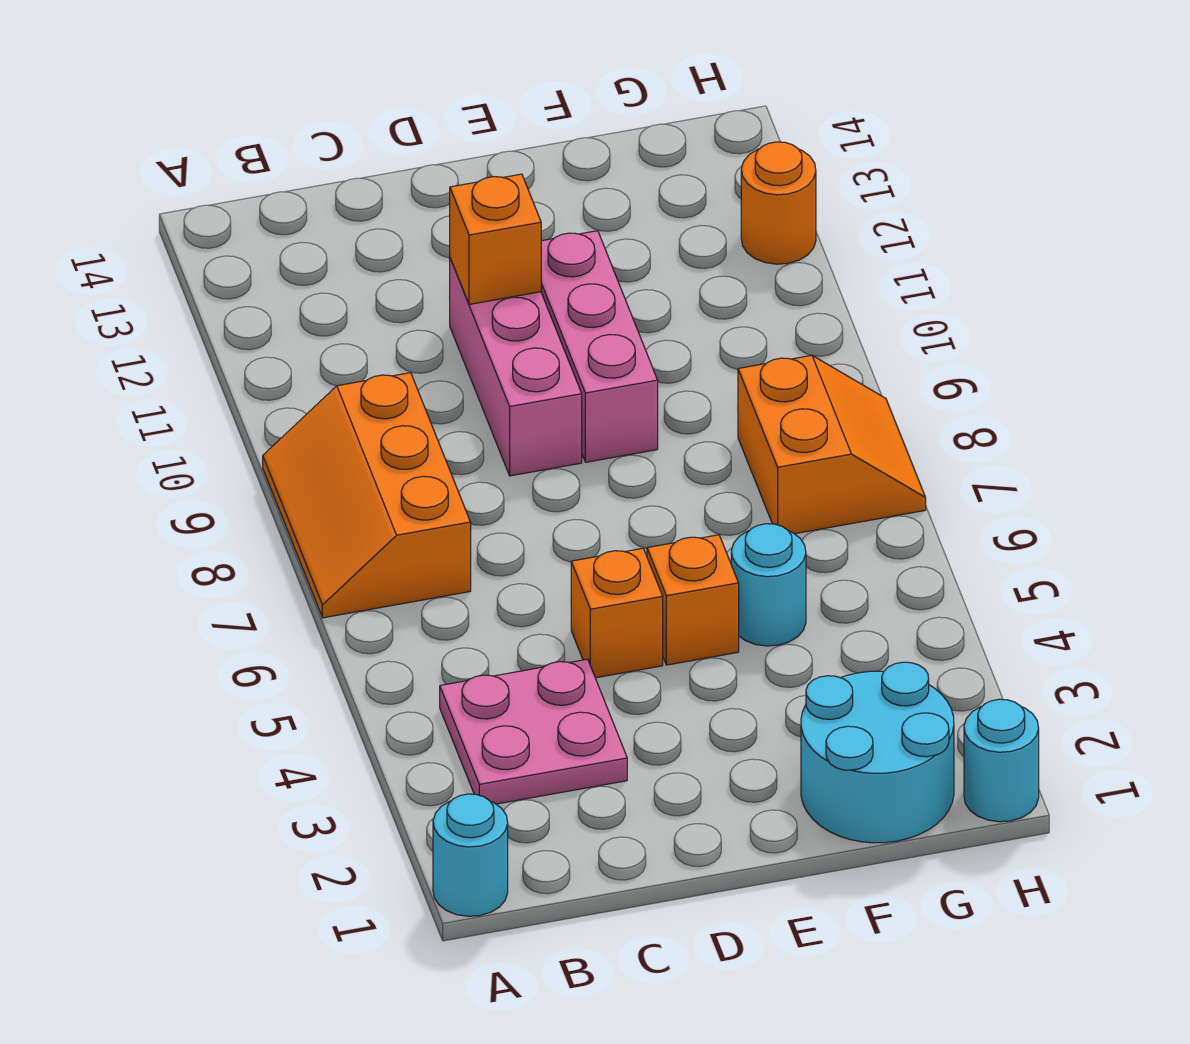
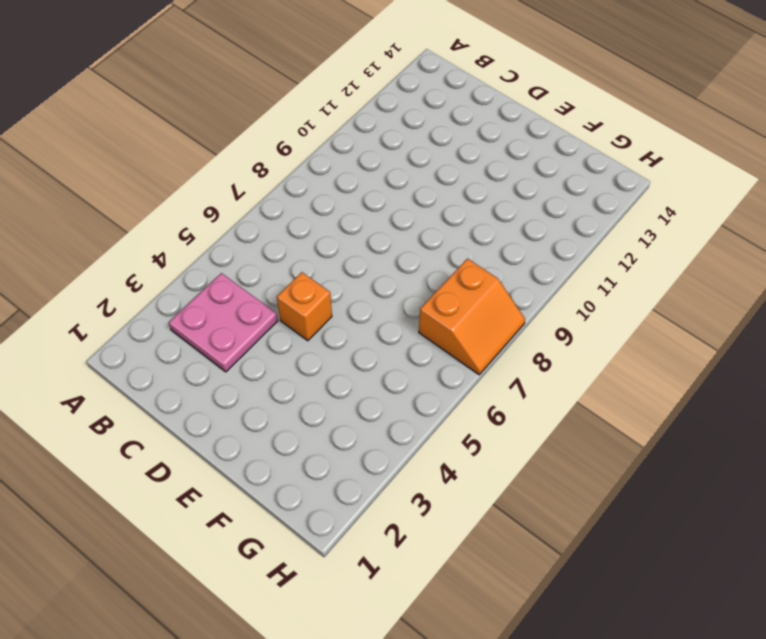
none -> cyan round brick A1 level 1
none -> orange slope A7:B9 level 1 top B
none -> pink brick D9:D11 level 1

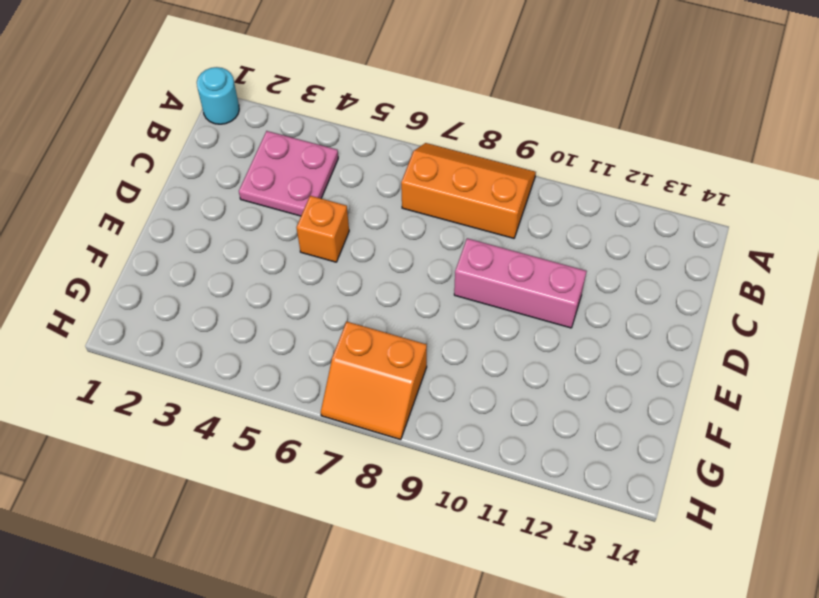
none -> orange brick E5 level 1
none -> pink brick E9:E11 level 1
none -> cyan round brick F1:G2 level 1

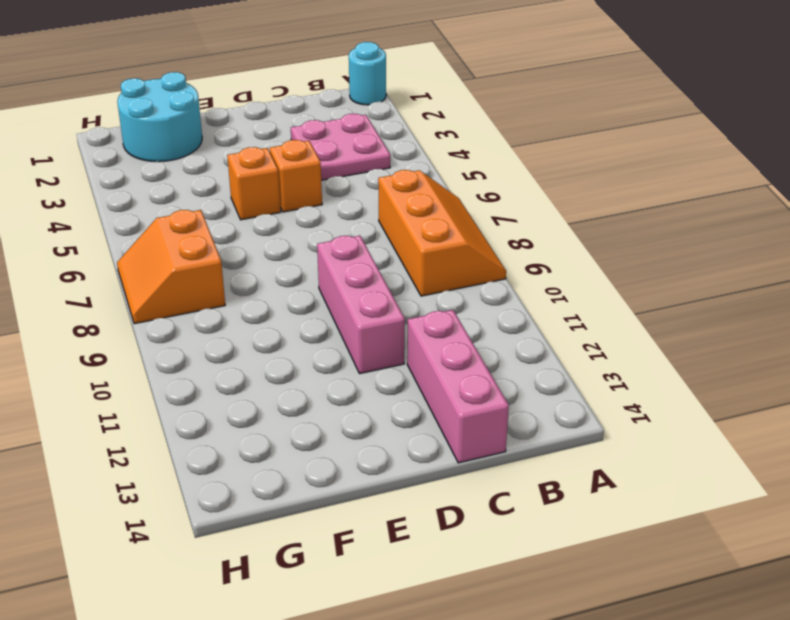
pink brick C12:C14 level 1 -> pink brick E9:E11 level 1
none -> cyan round brick F5 level 1
none -> cyan round brick H1 level 1
none -> orange round brick H12 level 1

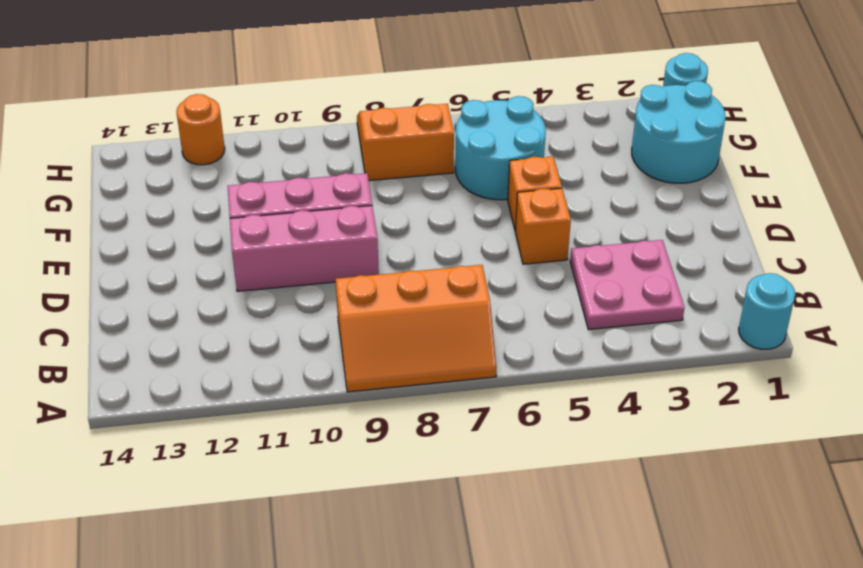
cyan round brick F5:G6 level 1 -> cyan round brick F5 level 1
none -> orange brick D11 level 2

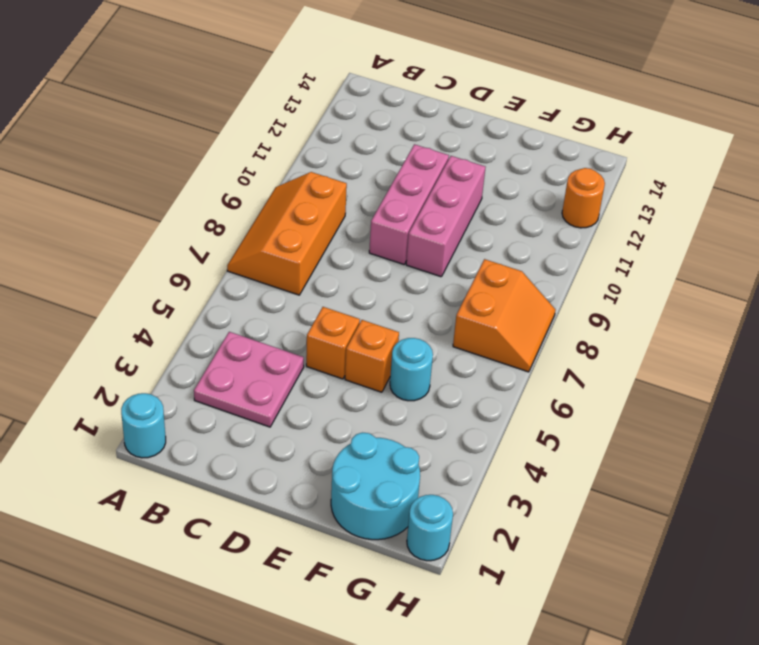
none -> orange brick D11 level 2

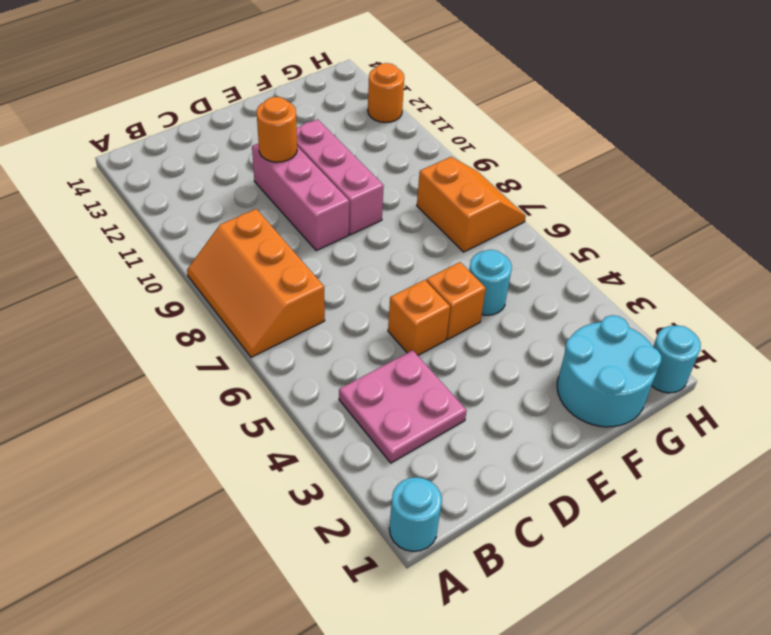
orange round brick D11 level 2 -> orange brick D11 level 2

